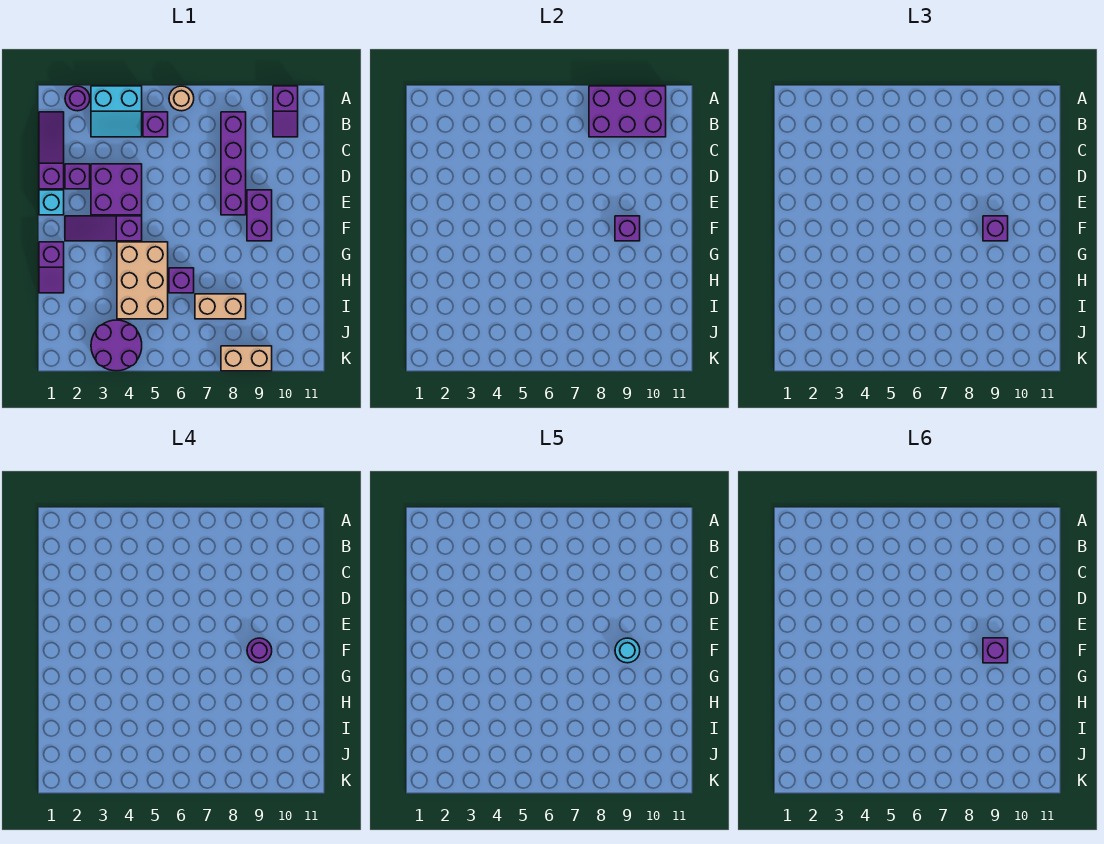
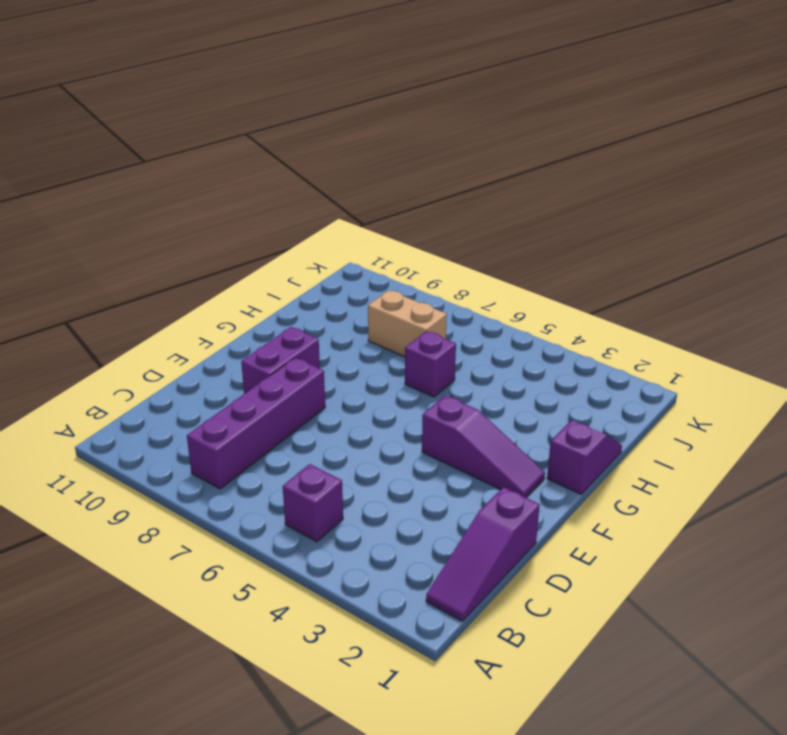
none -> purple round brick A2 level 1
none -> cyan slope A3:B4 level 1 top A
none -> tan round brick A6 level 1

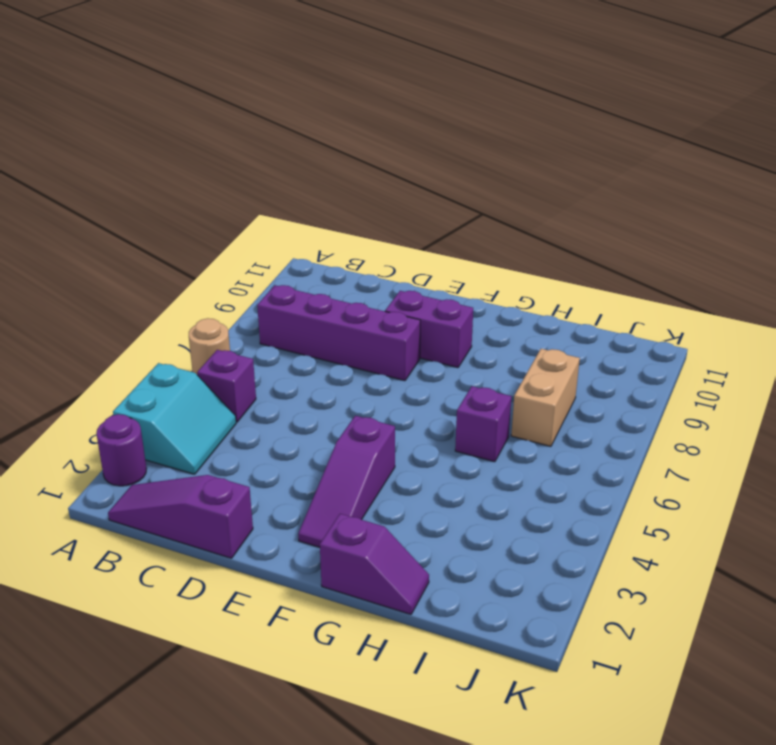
none -> purple slope A10:B10 level 1 top A
none -> purple brick D2 level 1
none -> purple brick D3:E4 level 1

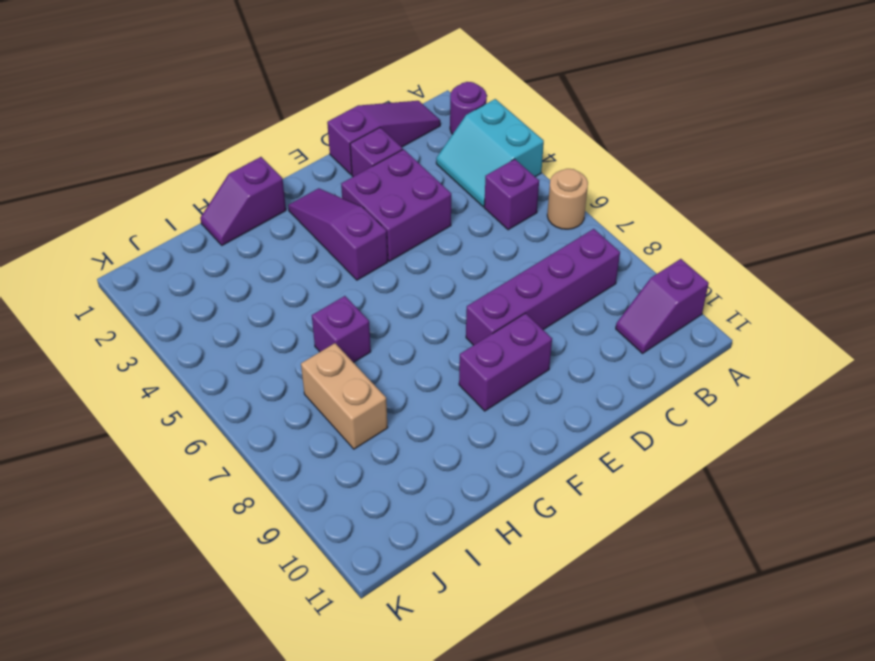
none -> cyan brick E1 level 1
none -> tan brick G4:I5 level 1
none -> purple round brick J3:K4 level 1

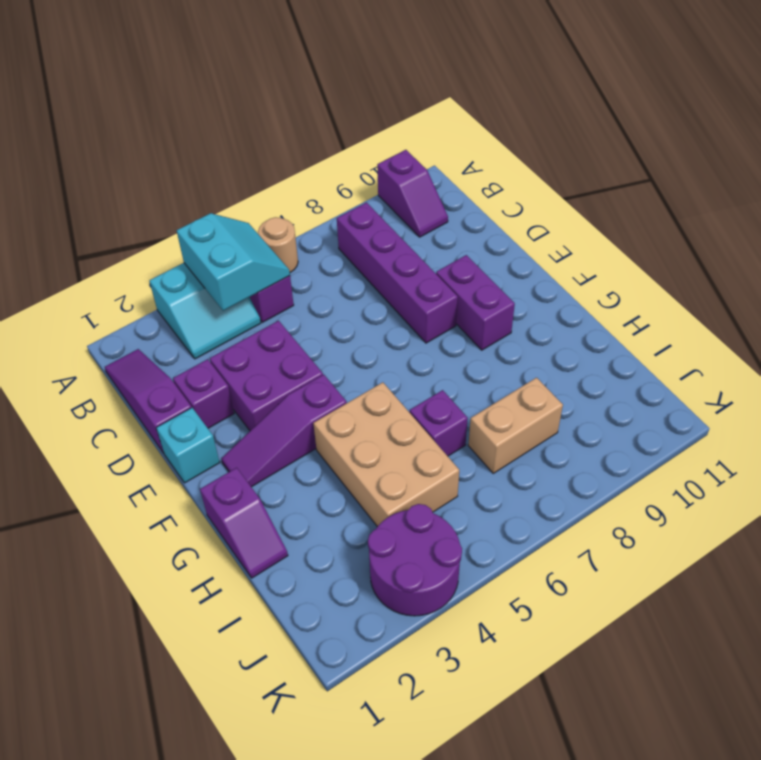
cyan slope A4:B5 level 2 top 4 -> none
none -> purple round brick A2 level 1
none -> tan brick K8:K9 level 1
none -> purple brick A8:B10 level 2

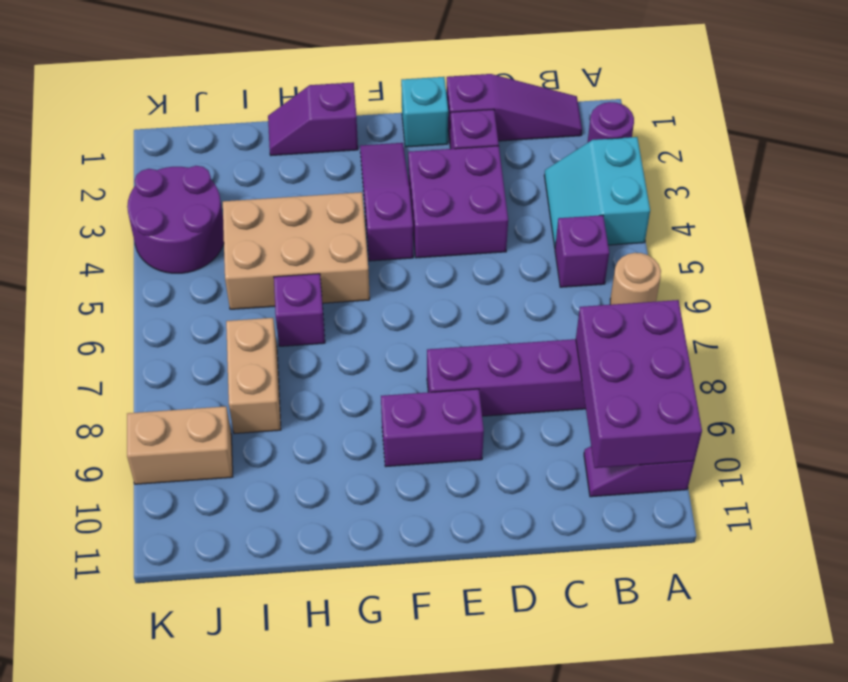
tan brick J9:K9 level 1 -> tan brick K8:K9 level 1
none -> purple brick F9 level 2
none -> purple brick F9 level 3
none -> purple round brick F9 level 4

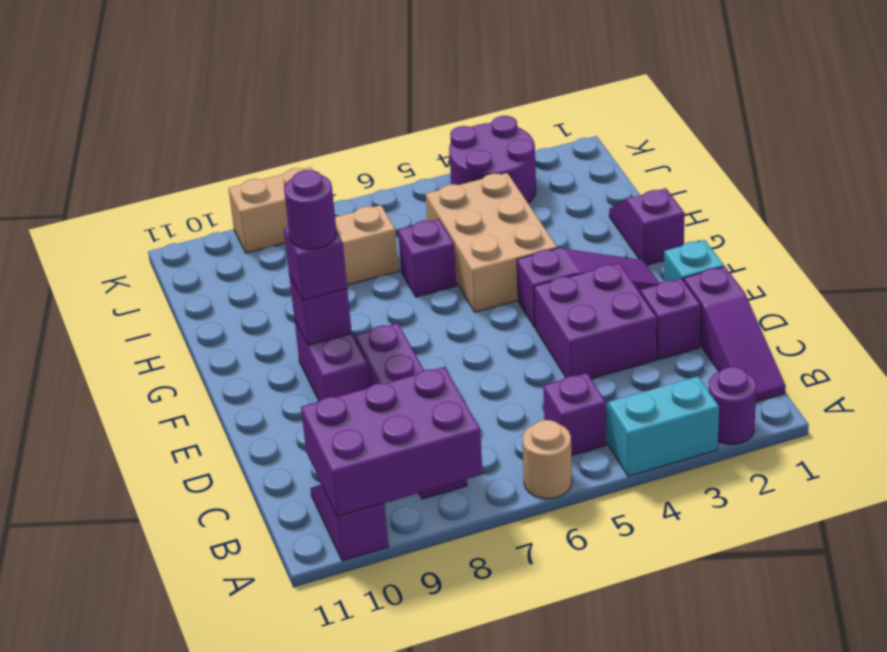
none -> cyan round brick F9 level 5
none -> purple brick F9 level 6

